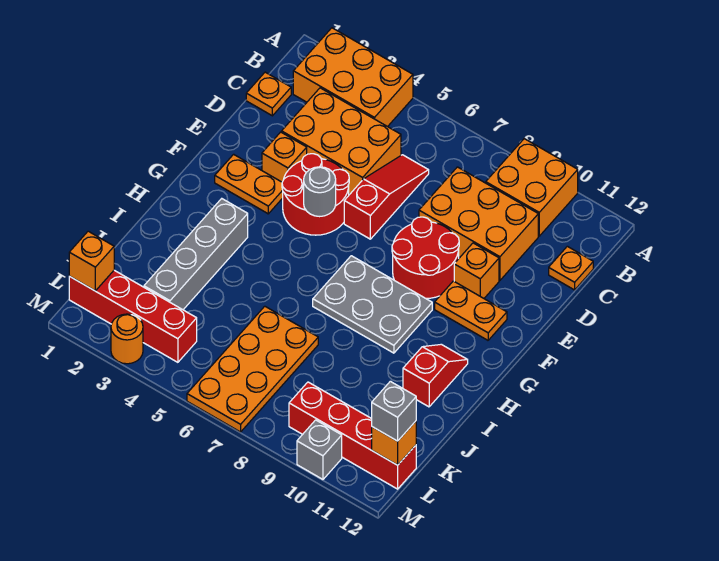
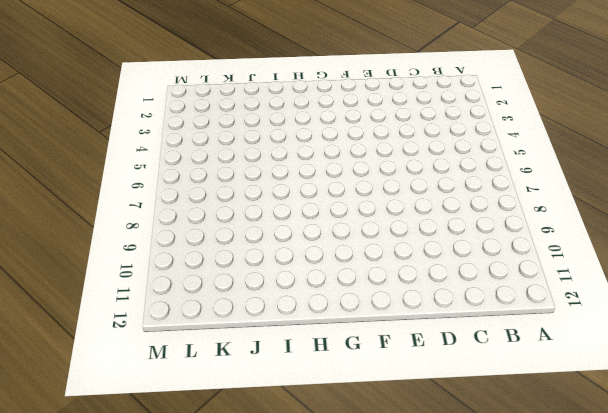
none -> orange brick A2:B4 level 1
none -> orange brick A9:B10 level 1
none -> orange plate C1 level 1

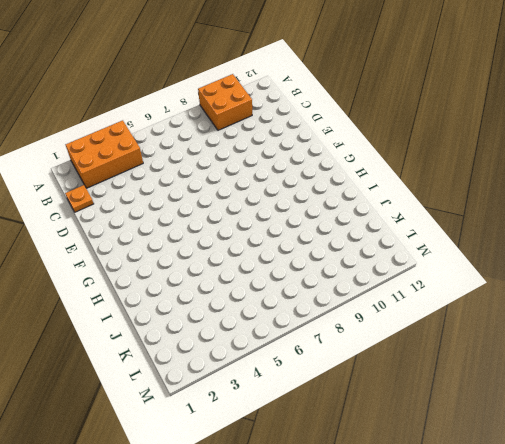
none -> orange brick C3:D5 level 1
none -> red slope C6:E6 level 1 top E
none -> orange brick C8:D10 level 1

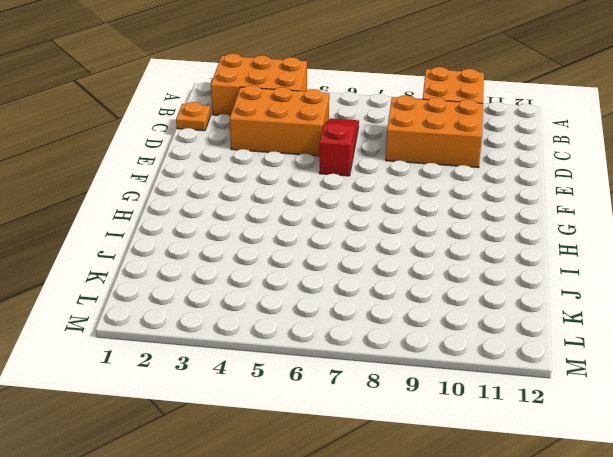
none -> orange plate C12 level 1
none -> orange brick E3 level 1
none -> red round brick E4:F5 level 1

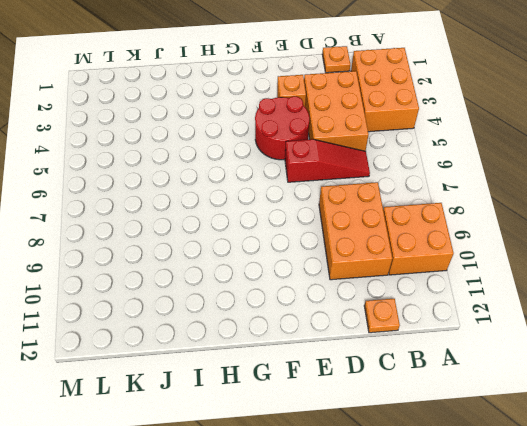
none -> red round brick E8:F9 level 1
none -> orange brick E10 level 1
none -> orange plate F2:F3 level 1

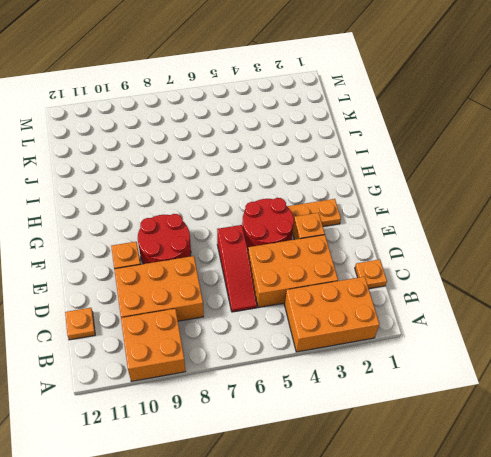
none -> orange plate F10:F11 level 1
none -> grey plate G7:H9 level 1
none -> grey brick H3:K3 level 1

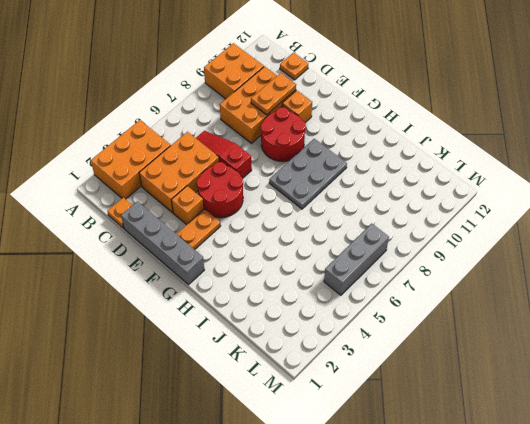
grey brick D1:G1 level 1 -> grey brick H3:K3 level 1
orange plate D9:D10 level 2 -> orange plate F10:F11 level 1
grey brick L5:L7 level 1 -> orange plate J6:M7 level 1
none -> red slope H11:I11 level 1 top I
none -> red brick L1:L4 level 1
none -> red brick L9:L12 level 1

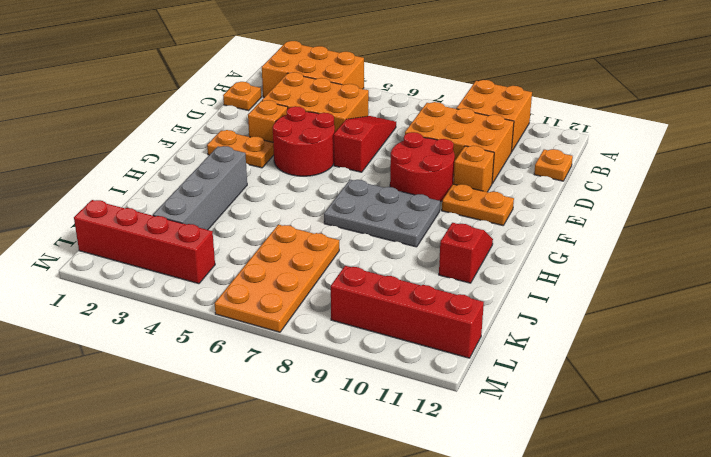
none -> orange round brick M3 level 1
none -> grey brick M10 level 1
none -> grey round brick F5 level 2

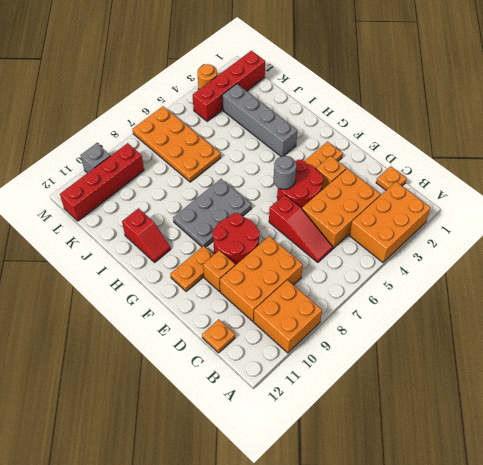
none -> orange brick L1 level 2
none -> orange brick L12 level 2
none -> grey brick L12 level 3

